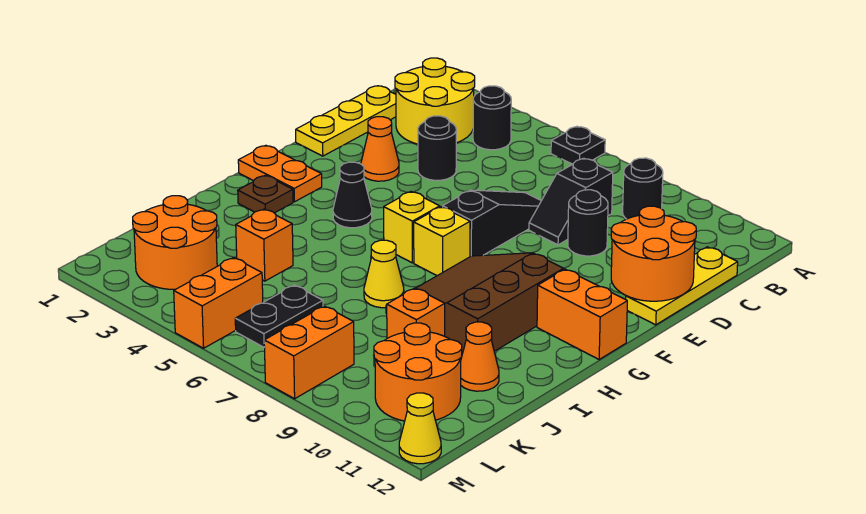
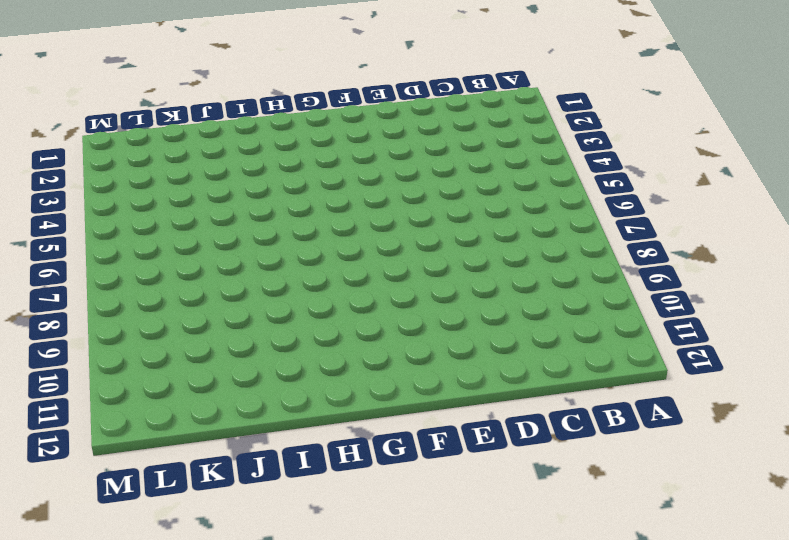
none -> black plate A6 level 1
none -> yellow round brick B2:C3 level 1
none -> black round brick B4 level 1

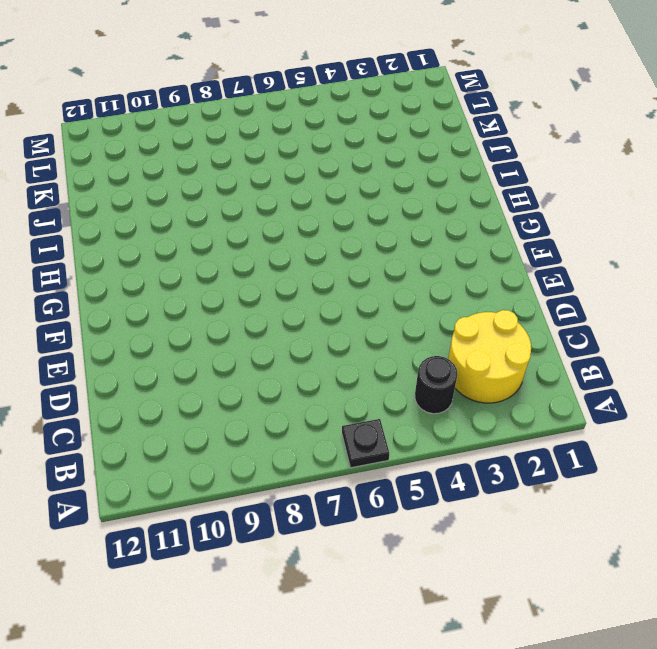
none -> black round brick B9 level 1
none -> yellow plate C1:E1 level 1
none -> black slope C8:D8 level 1 top C

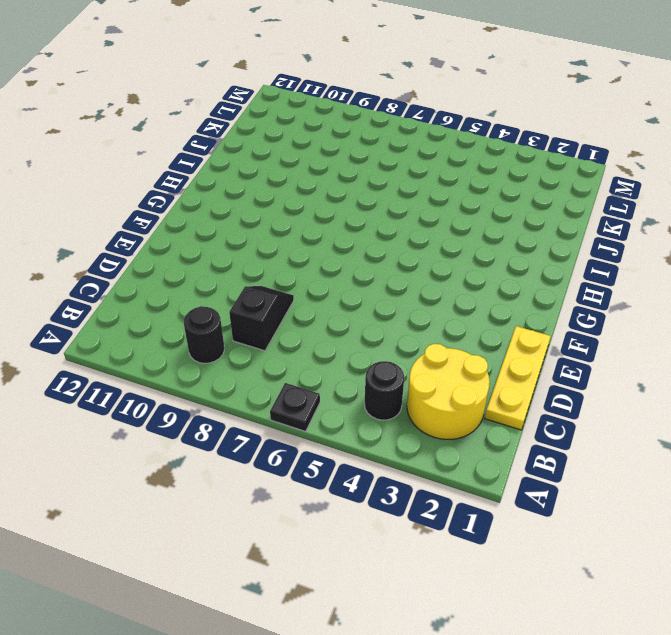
none -> yellow plate C12:E12 level 1
none -> black round brick D4 level 1
none -> black slope D7:F7 level 1 top F

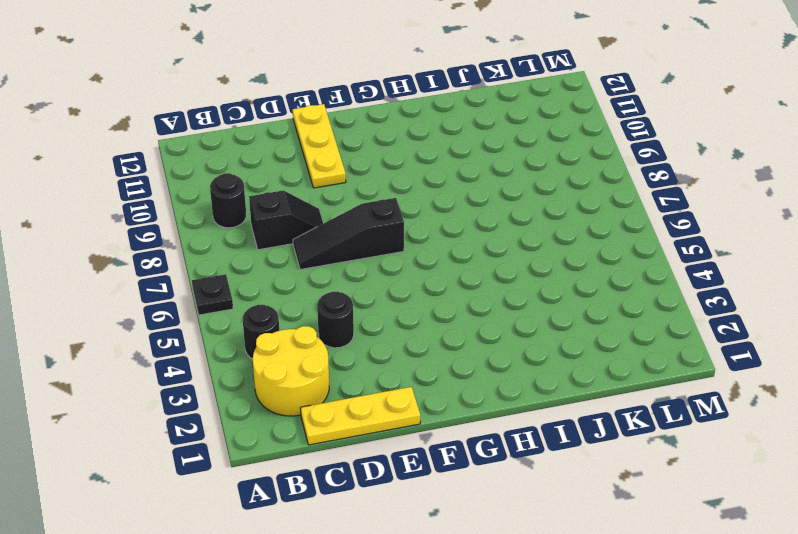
yellow plate E10:E12 level 1 -> yellow plate C12:E12 level 1
none -> black round brick D9 level 1
none -> orange cone E3 level 1
none -> orange plate G1:G2 level 1

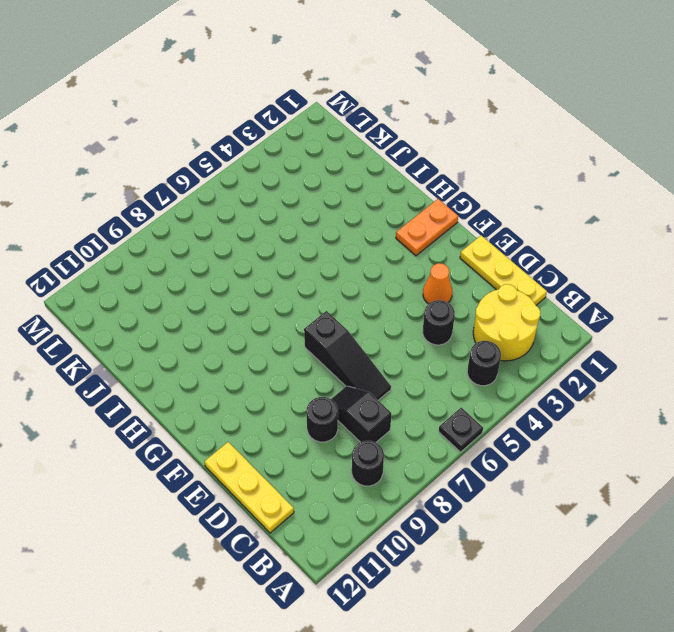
none -> black cone G4 level 1
none -> yellow brick G6 level 1
none -> yellow brick G7 level 1

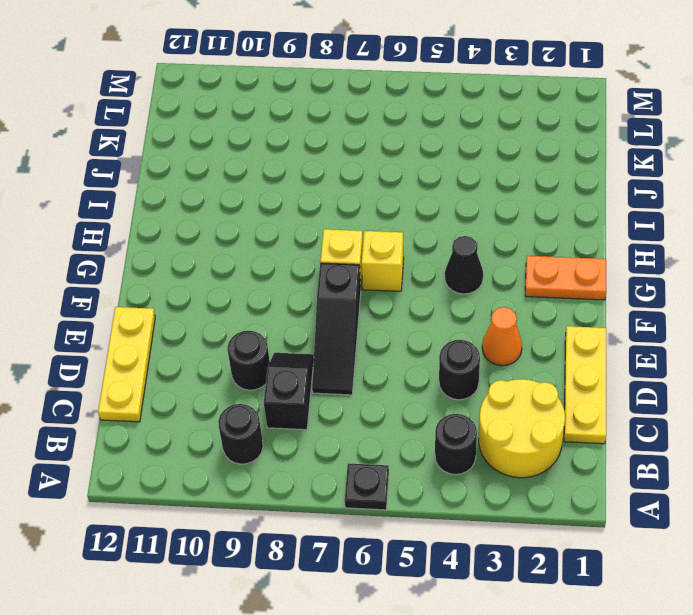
none -> brown slope G8:I10 level 1 top 10
none -> orange brick G11:G12 level 1
none -> brown plate H2 level 1

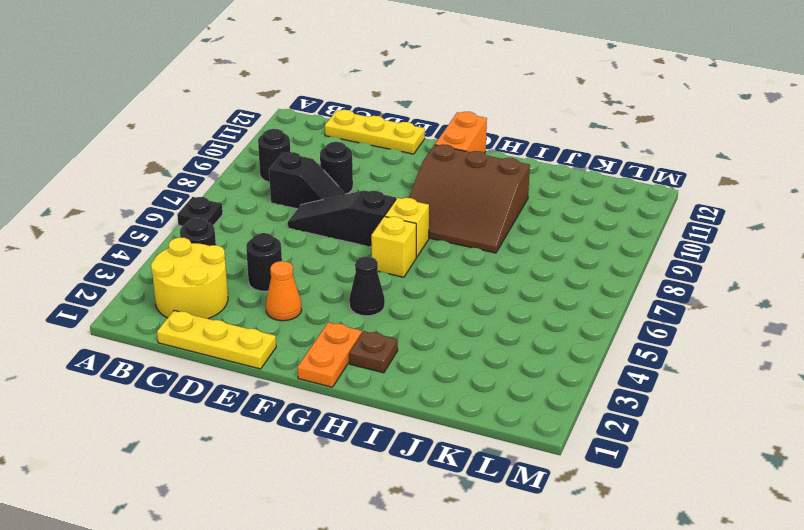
none -> yellow cone I7 level 1
none -> orange brick J4 level 1
none -> orange brick J9 level 1

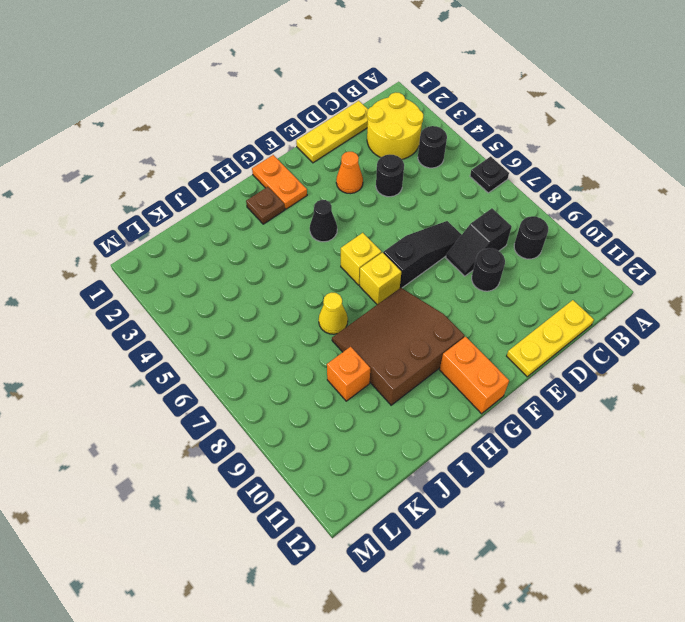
none -> orange brick J4 level 1
none -> orange cone J11 level 1
none -> orange round brick K2:L3 level 1

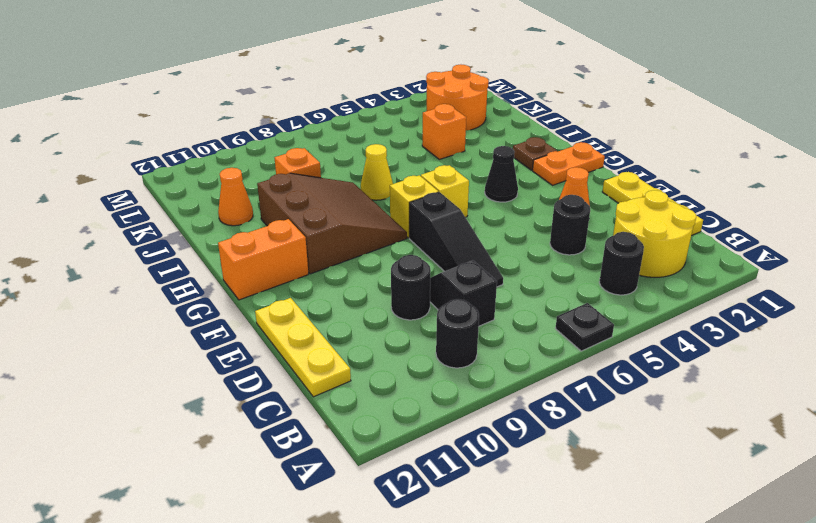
none -> black plate K6:L6 level 1
none -> orange round brick K10:L11 level 1
none -> orange brick L5:M5 level 1

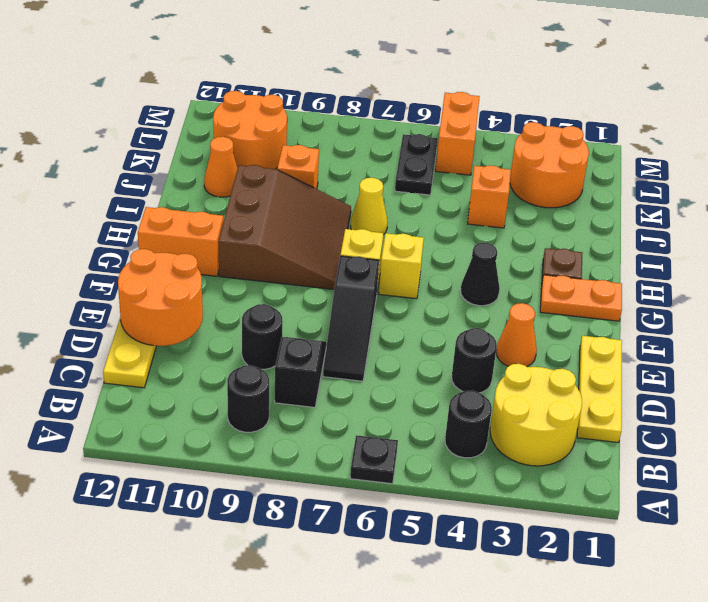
none -> orange brick L8:M8 level 1
none -> yellow cone M12 level 1

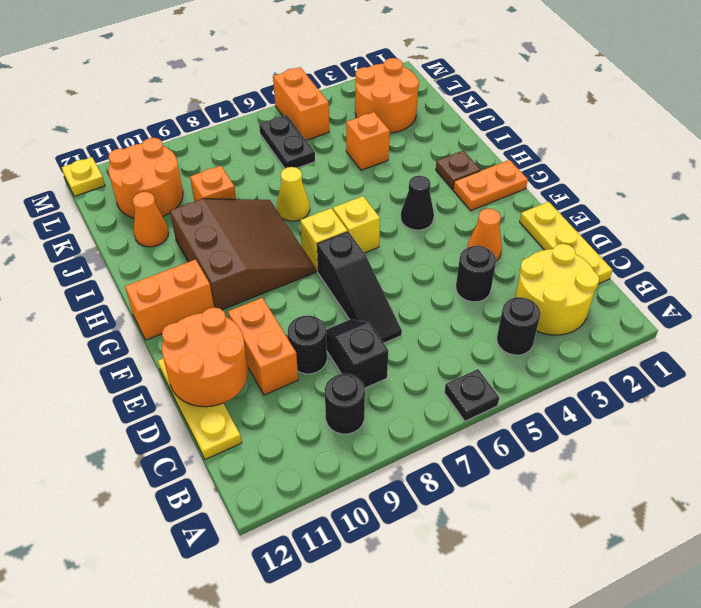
orange brick D10:E10 level 1 -> orange brick L8:M8 level 1
yellow plate M12 level 1 -> yellow cone M12 level 1

